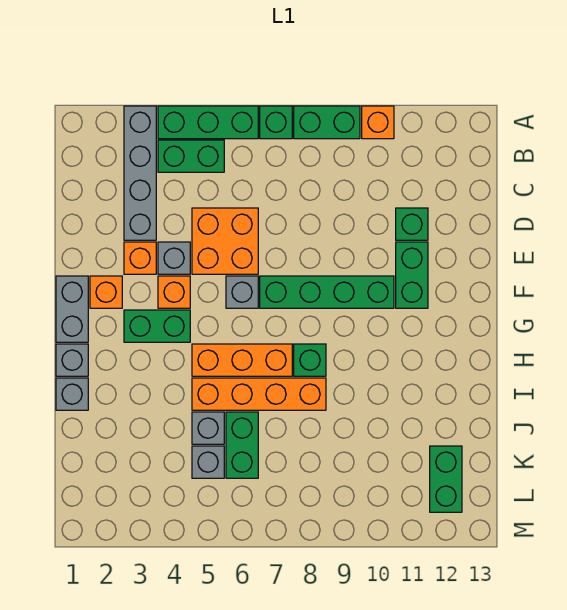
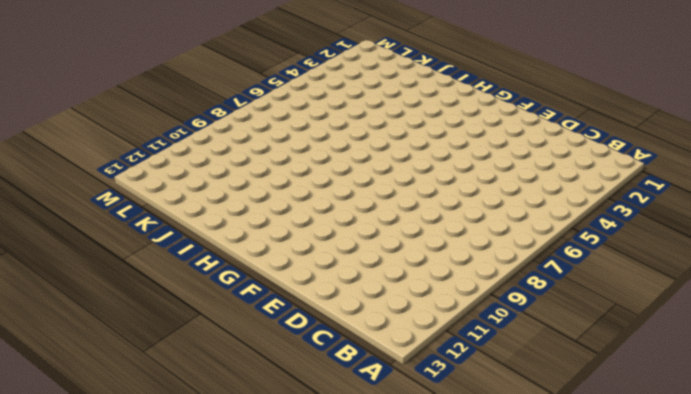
none -> grey brick A3:D3 level 1
none -> green brick A4:A6 level 1
none -> green brick A7 level 1

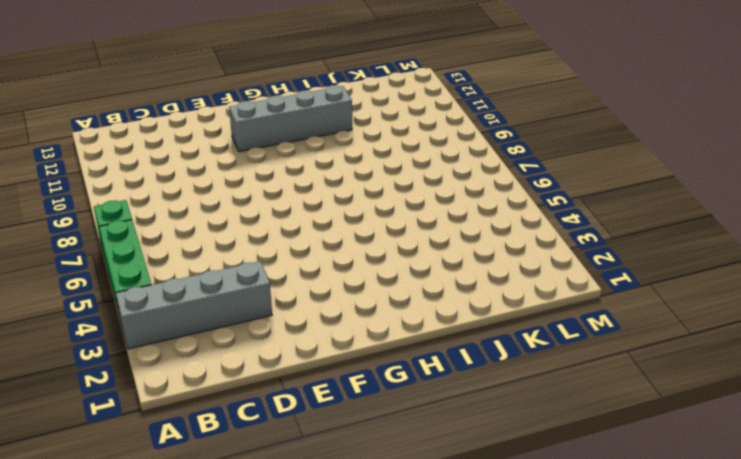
grey brick F11:I11 level 1 -> green brick E11:F11 level 1
none -> green brick A8:A9 level 1
none -> orange brick A10 level 1
none -> green brick B4:B5 level 1

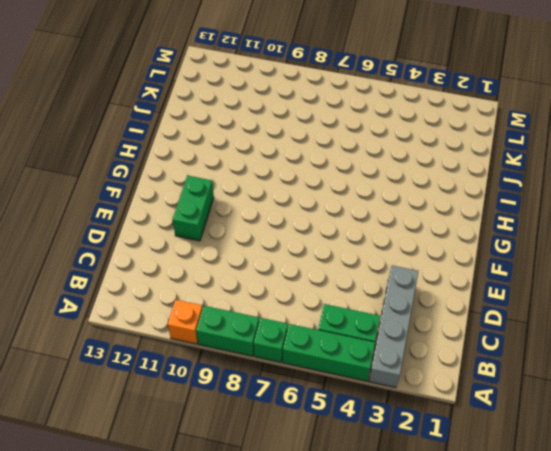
none -> orange brick D5:E6 level 1
none -> green brick D11 level 1
none -> orange brick E3 level 1

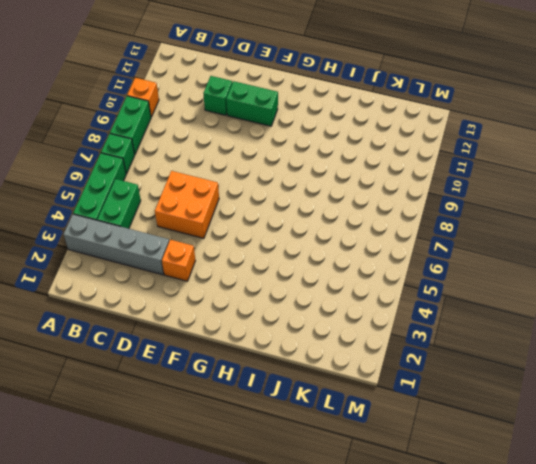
none -> grey brick E4 level 1
none -> grey brick F1:G1 level 1
none -> orange brick F2 level 1

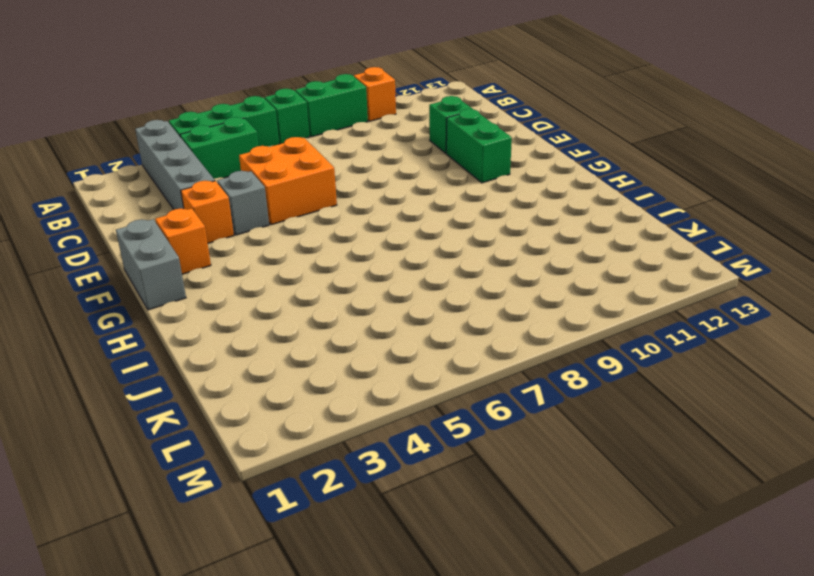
none -> orange brick F4 level 1
none -> grey brick F6 level 1
none -> green brick F7:F10 level 1

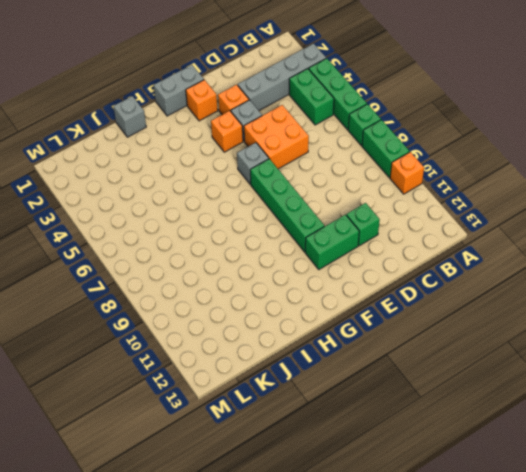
none -> green brick G3:G4 level 1
none -> grey brick H1 level 1
none -> orange brick H5:H7 level 1

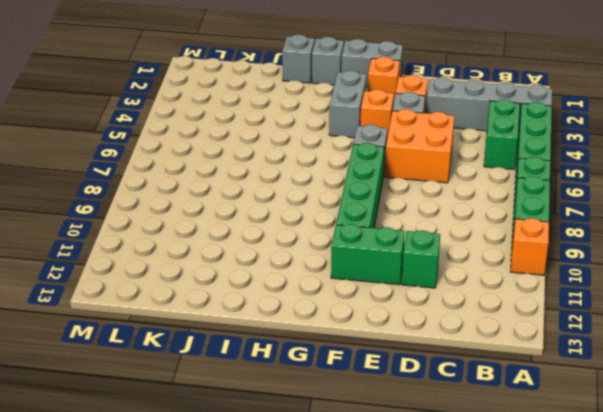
grey brick G3:G4 level 1 -> green brick G3:G4 level 1
none -> orange brick H5:H7 level 1
none -> green brick H8 level 1
none -> orange brick I5:I8 level 1

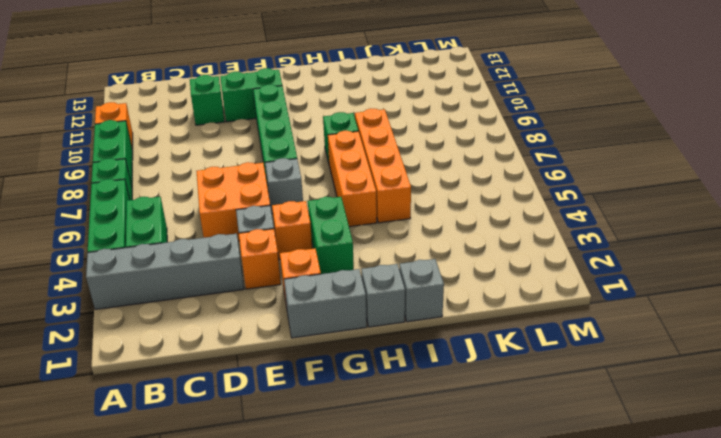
none -> grey brick J5 level 1
none -> green brick J6:K6 level 1
none -> grey brick K5 level 1

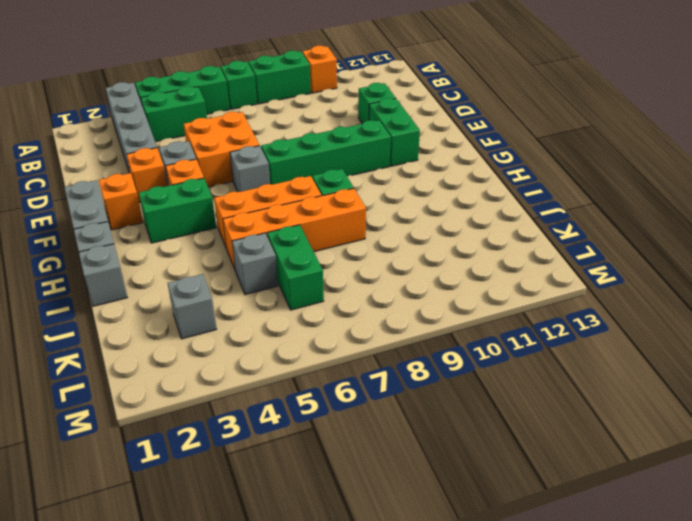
grey brick K3 level 1 -> grey brick K5 level 1
none -> green brick K12:L12 level 1

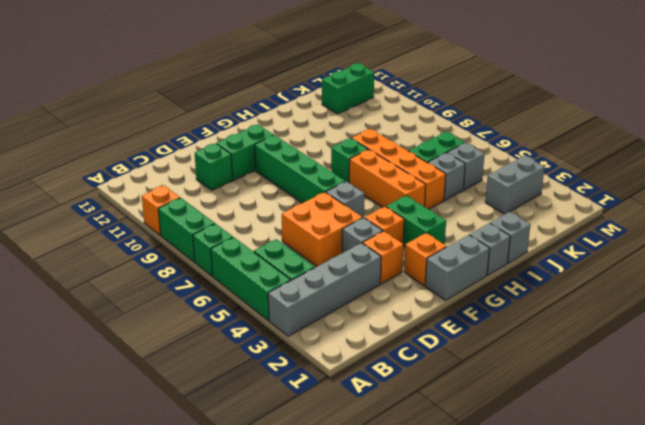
grey brick K3:L3 level 1 -> none

